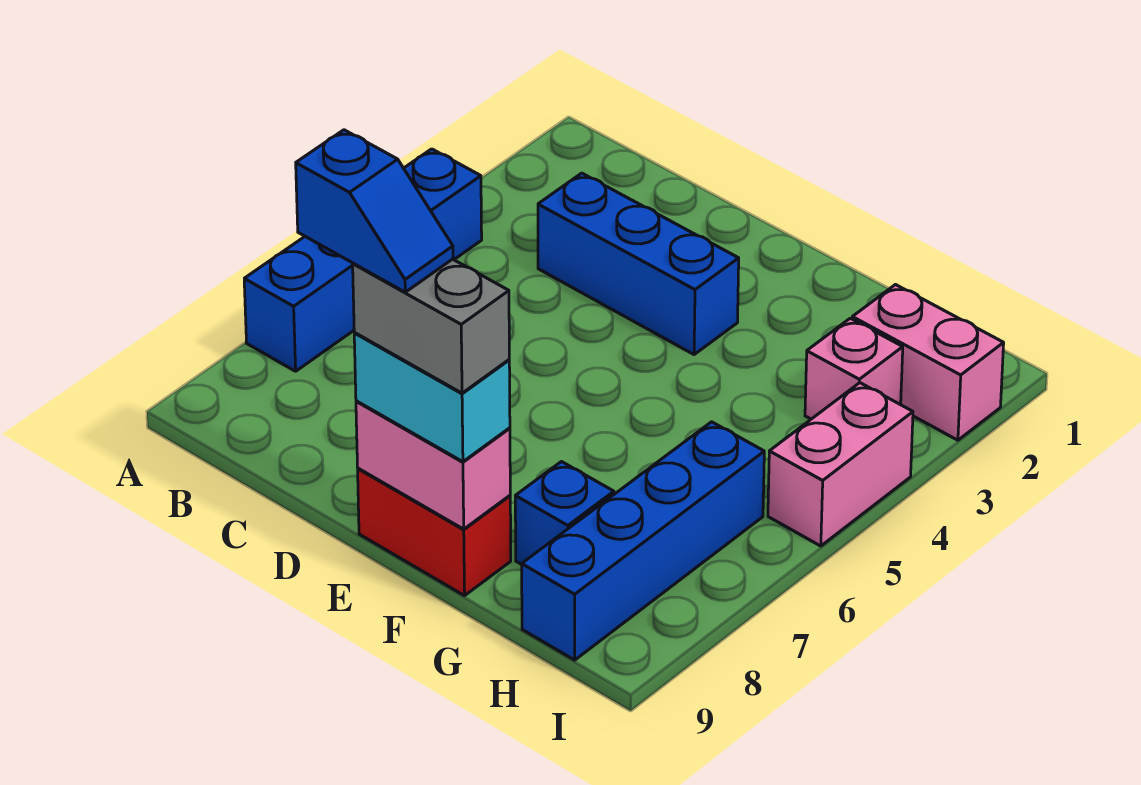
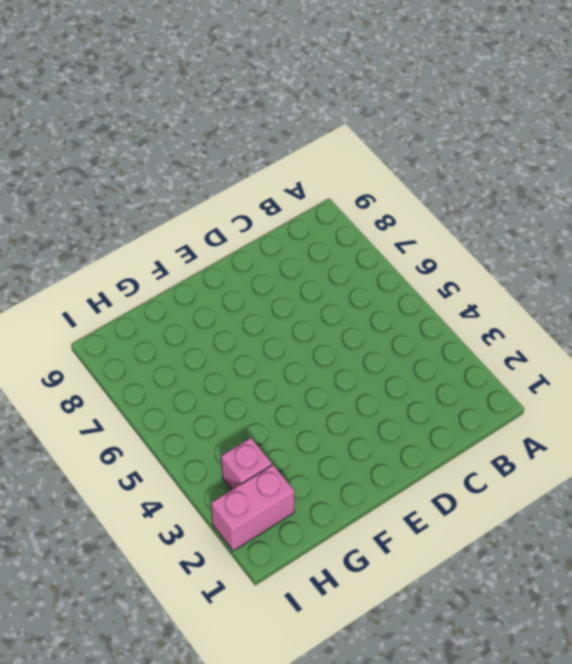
none -> blue brick A4:A7 level 1
none -> blue brick C3:E3 level 1
none -> red brick E9:F9 level 1

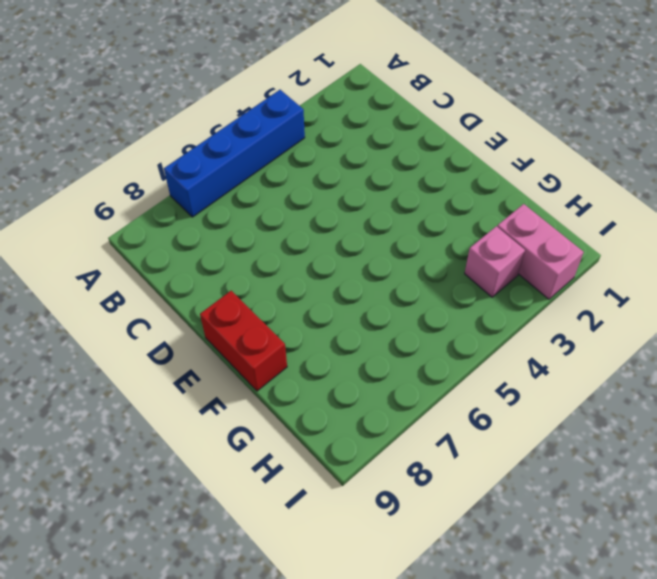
none -> blue brick C3:E3 level 1
none -> blue brick G8 level 1
none -> blue brick H6:H9 level 1

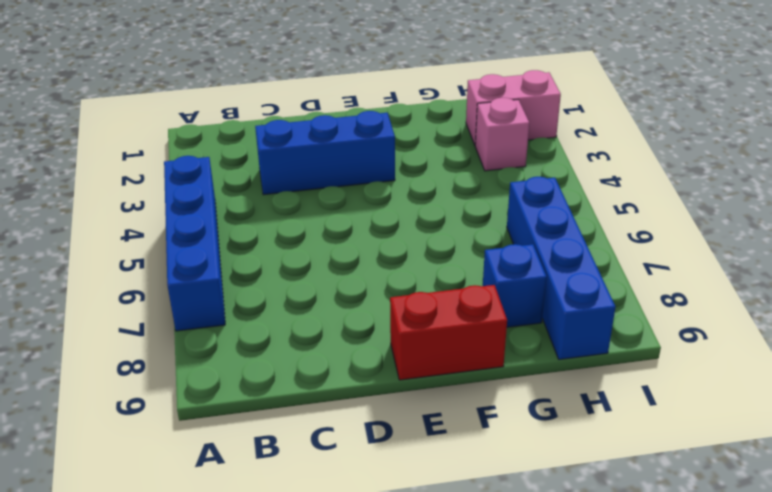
none -> pink brick I4:I5 level 1
none -> pink brick E9:F9 level 2
none -> cyan brick E9:F9 level 3

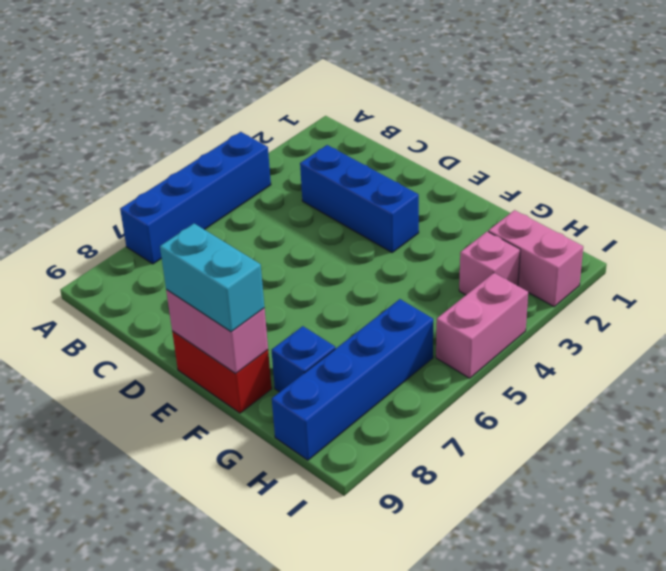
none -> grey brick E9:F9 level 4
none -> blue slope D9:E9 level 5 top D

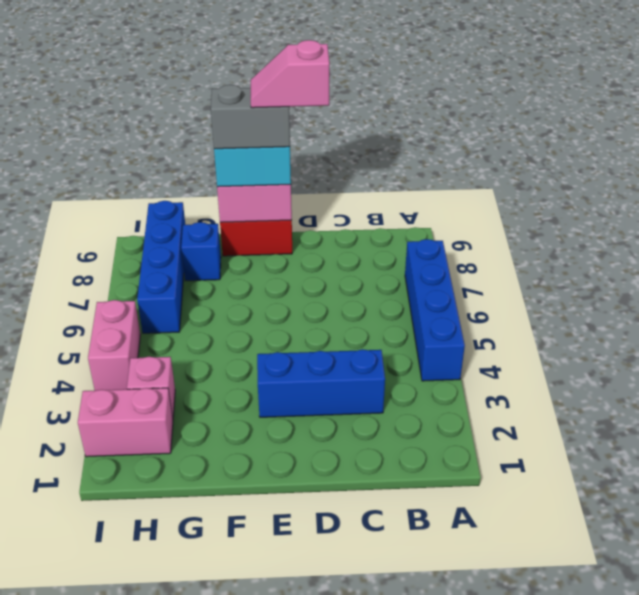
pink slope D9:E9 level 5 top D -> blue slope D9:E9 level 5 top D

